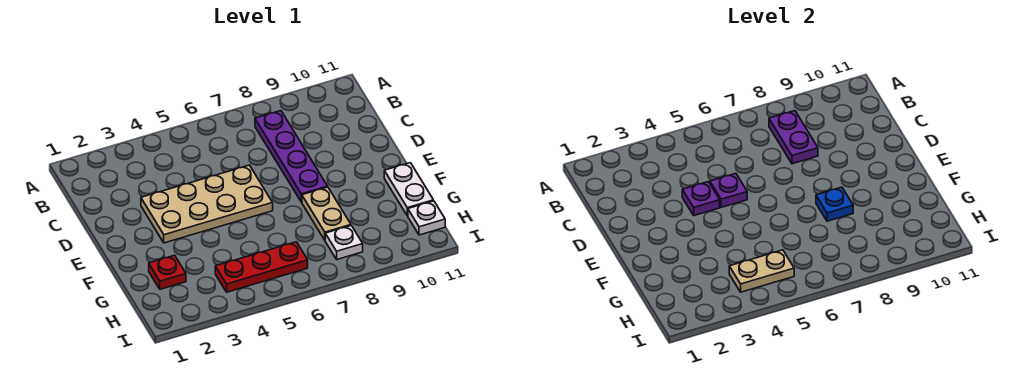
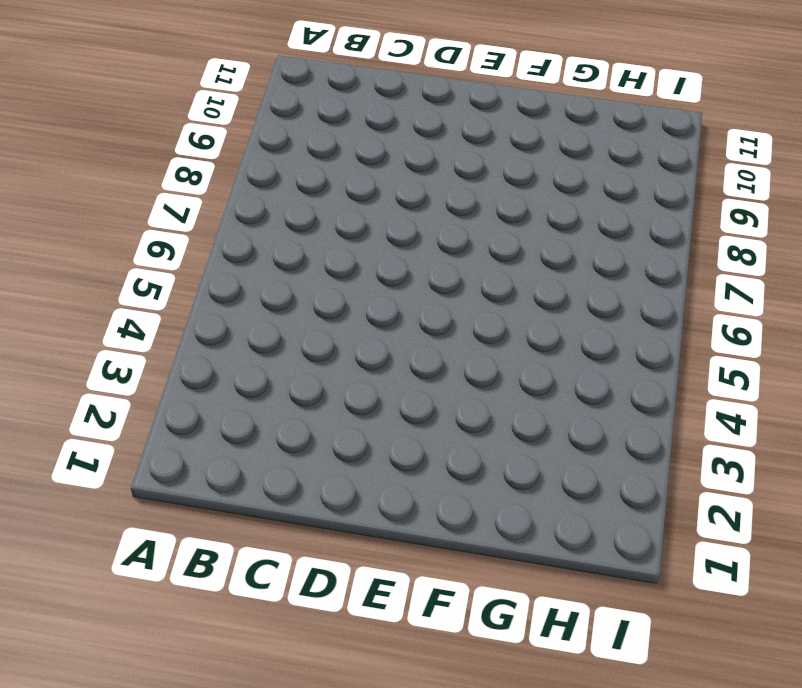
none -> purple plate B8:E8 level 1
none -> tan plate D3:E6 level 1
none -> tan plate F8:G8 level 1

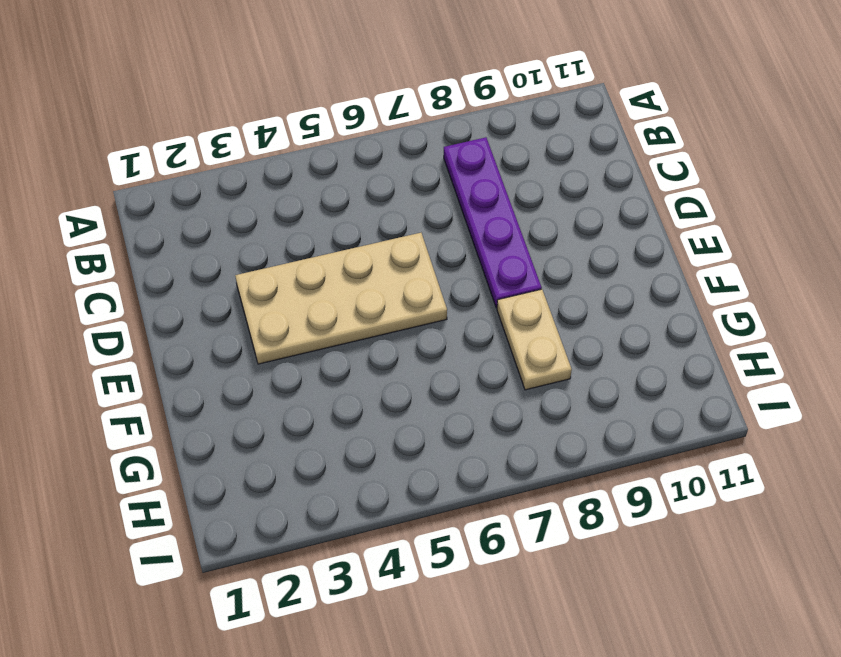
none -> white plate F11:G11 level 1
none -> red plate G2 level 1
none -> red plate H4:H6 level 1

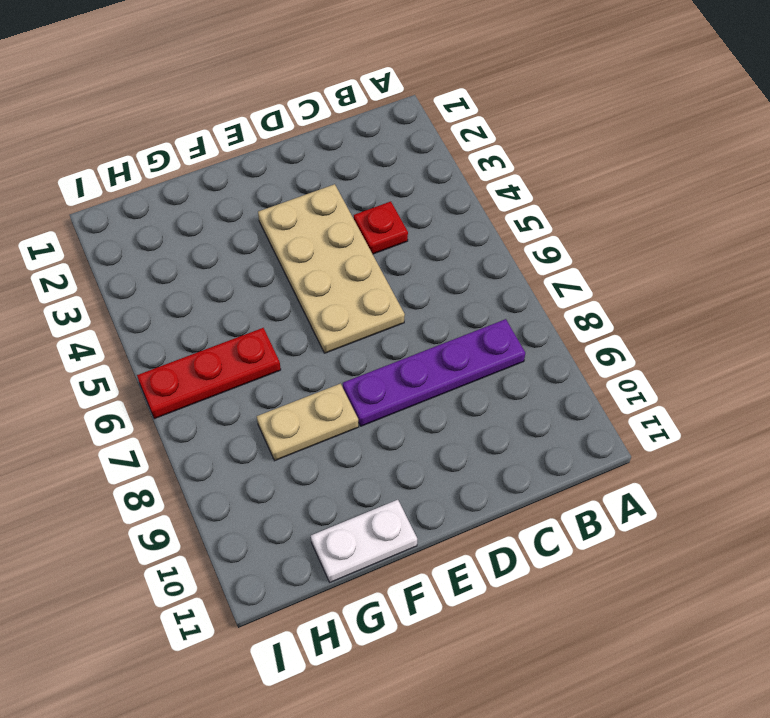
red plate C4 level 1 -> red plate G2 level 1
red plate G6:I6 level 1 -> red plate H4:H6 level 1
none -> white plate H8 level 1
none -> white plate H11 level 1
none -> purple plate B8:C8 level 2

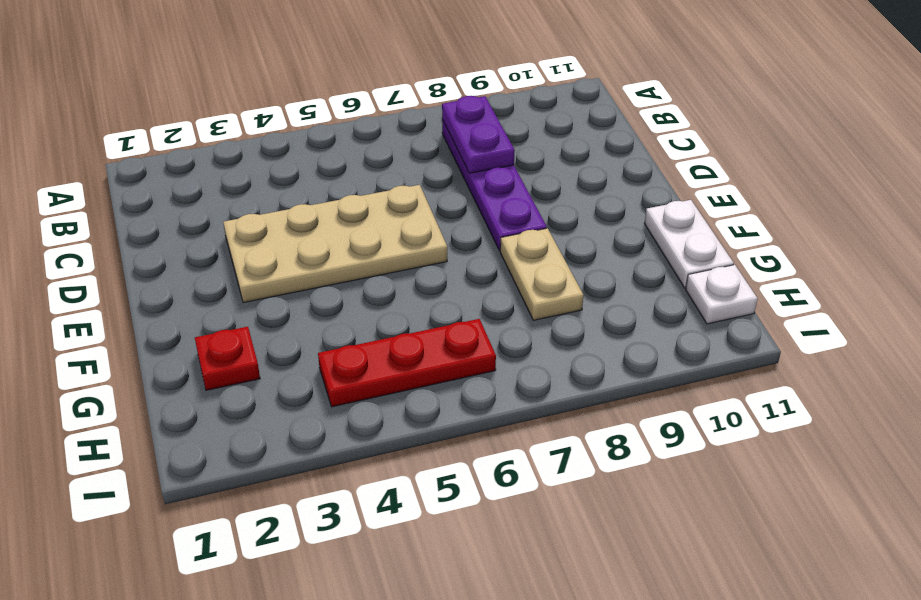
none -> white plate H8 level 1
none -> purple plate D4 level 2
none -> purple plate D5 level 2

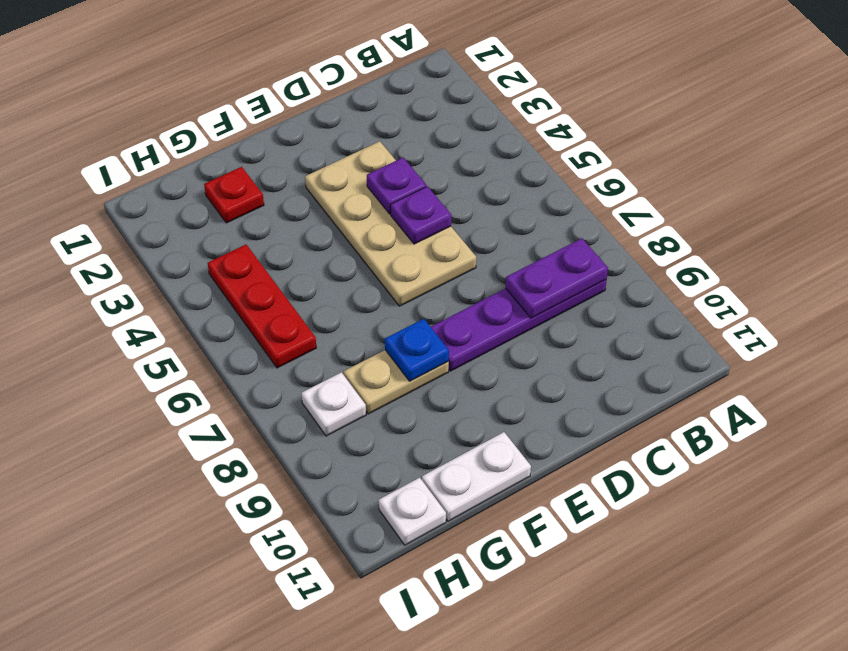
none -> tan plate H4:H5 level 2

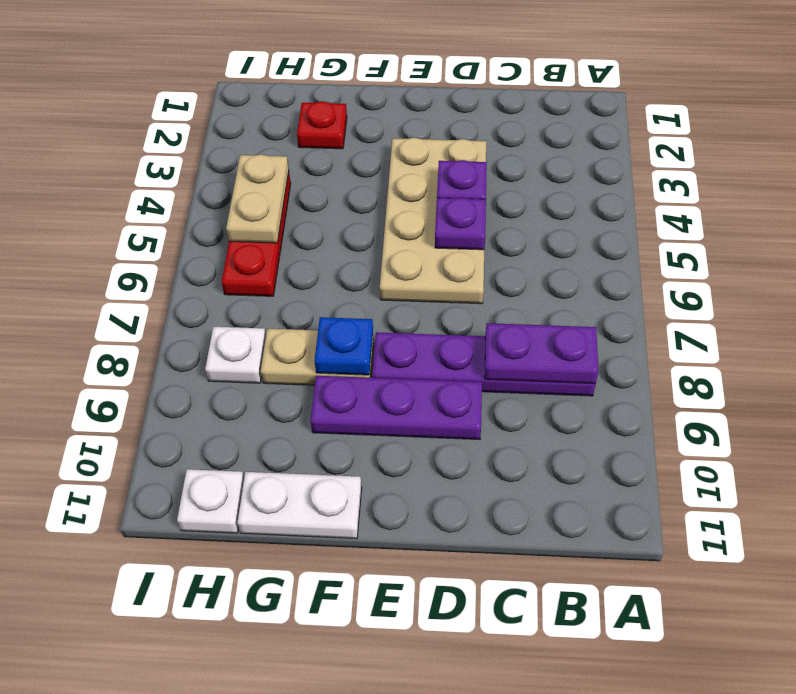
purple plate D9:F9 level 1 -> none

